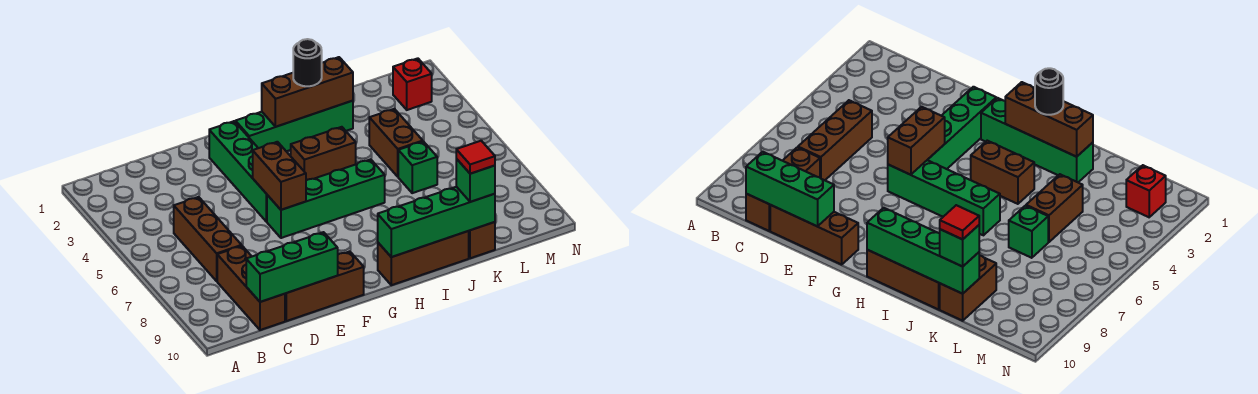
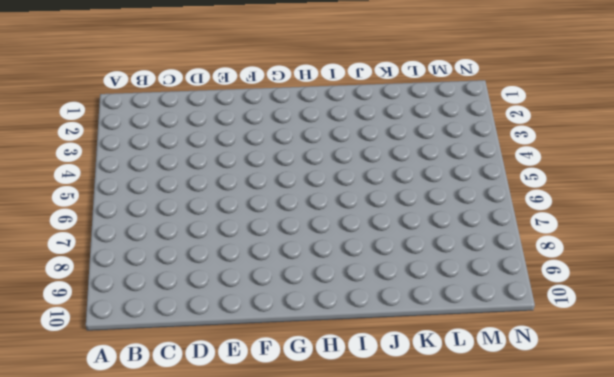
none -> brown brick C5:C7 level 1
none -> brown brick C8:C10 level 1
none -> brown brick D10:F10 level 1

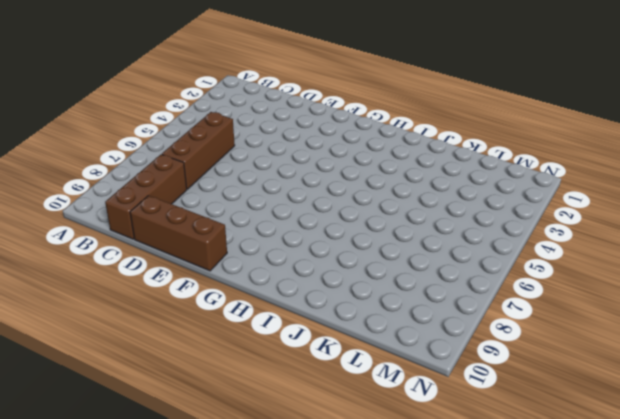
none -> green brick F2:F5 level 1
none -> green brick F6:I6 level 1
none -> green brick G2:J2 level 1

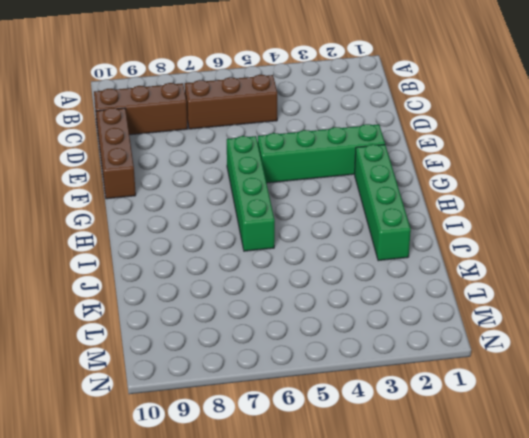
none -> brown brick H4:I4 level 1
none -> brown brick H10:J10 level 1
none -> brown brick K4:K5 level 1

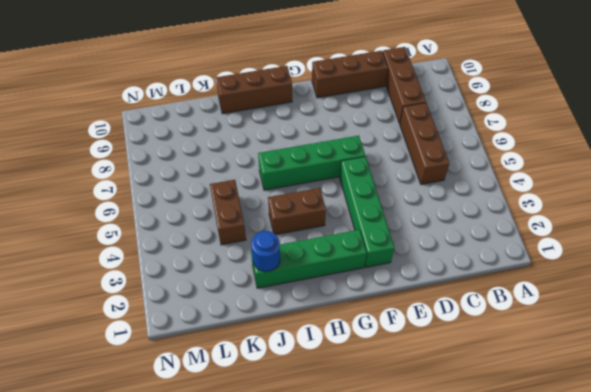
blue round brick J2 level 2 -> brown brick H2:J2 level 2
none -> green brick K6 level 1
none -> brown brick K9:K10 level 1
none -> red brick M2 level 1

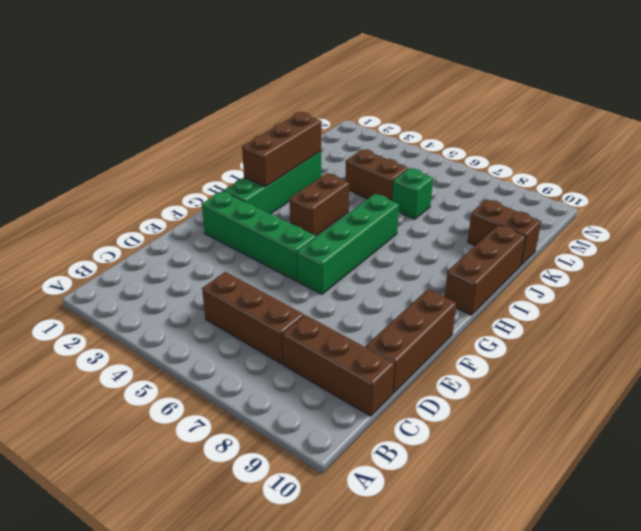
none -> red brick M2 level 1
none -> green brick C10:E10 level 2
none -> brown brick F5:F6 level 2

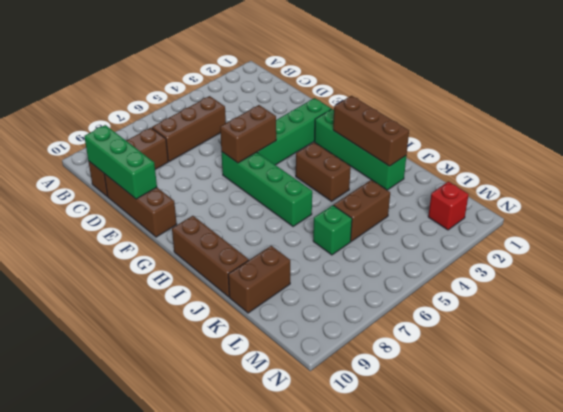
none -> green brick H10:K10 level 2
none -> black round brick I2 level 3
none -> green brick K10 level 3

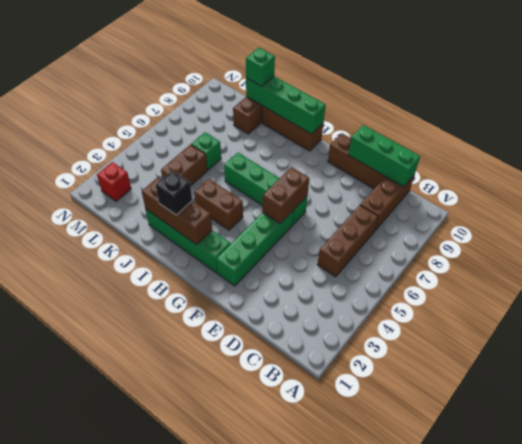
black brick I2 level 3 -> black round brick I2 level 3
none -> red tile K10 level 4

